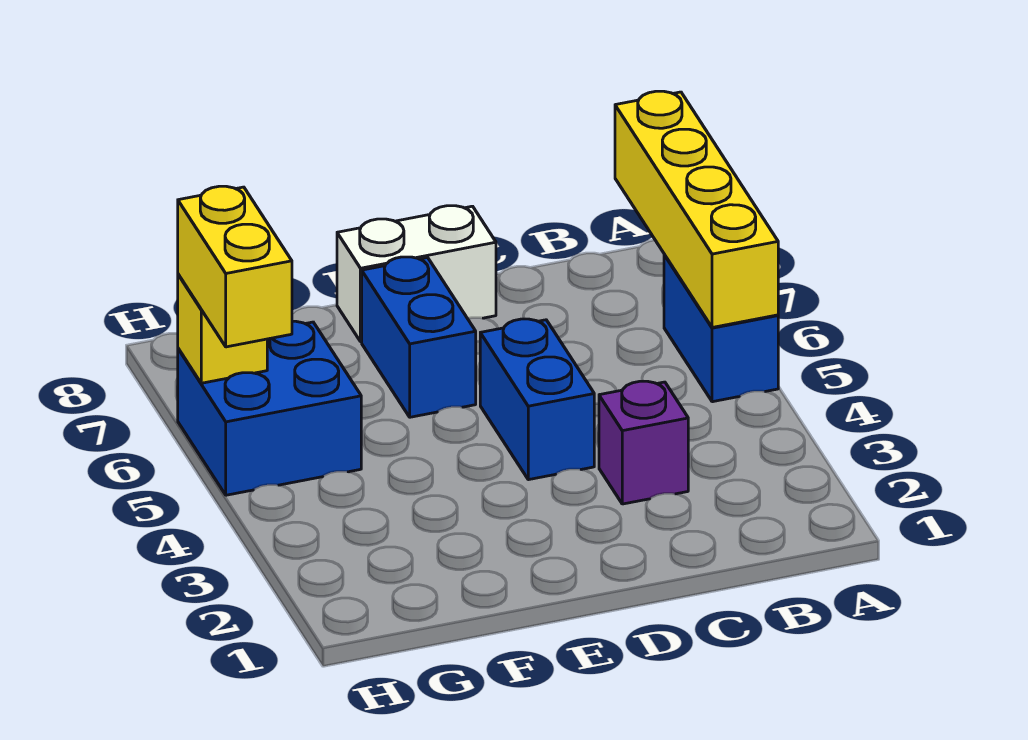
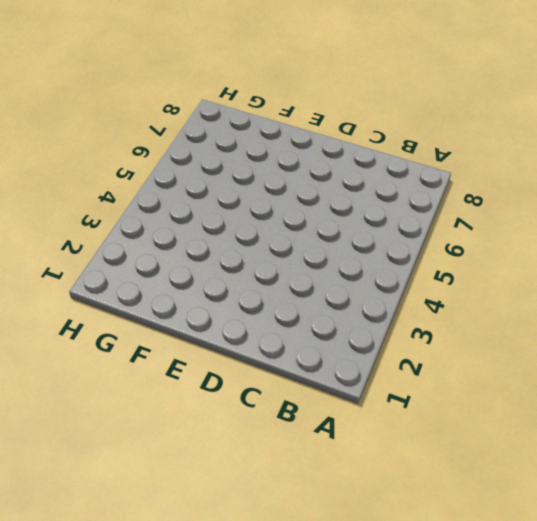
none -> blue brick A5:A6 level 1
none -> purple brick C3 level 1

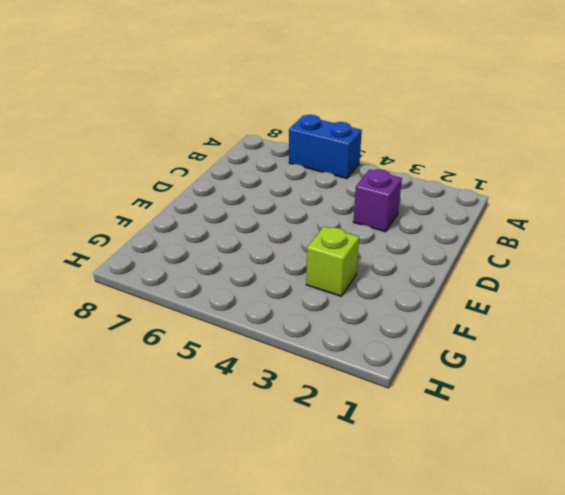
lime brick F3 level 1 -> none
none -> blue brick D4:D5 level 1
none -> white brick D8:E8 level 1

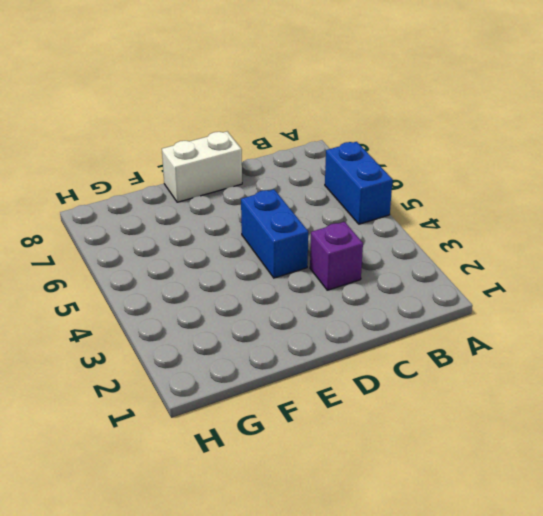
none -> blue brick E6:E7 level 1
none -> blue brick G5:H6 level 1

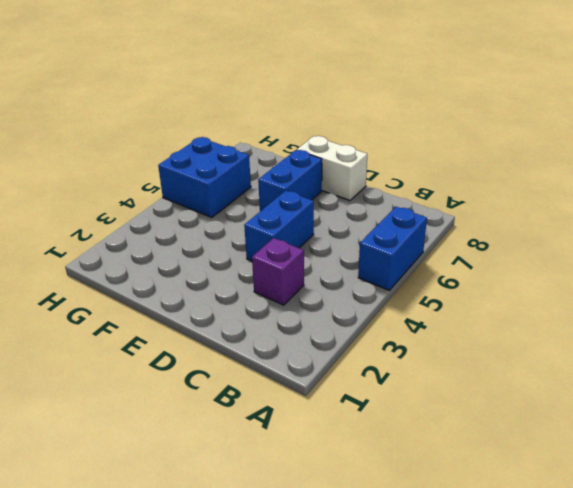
none -> yellow brick A5:A8 level 2
none -> yellow brick H6 level 2

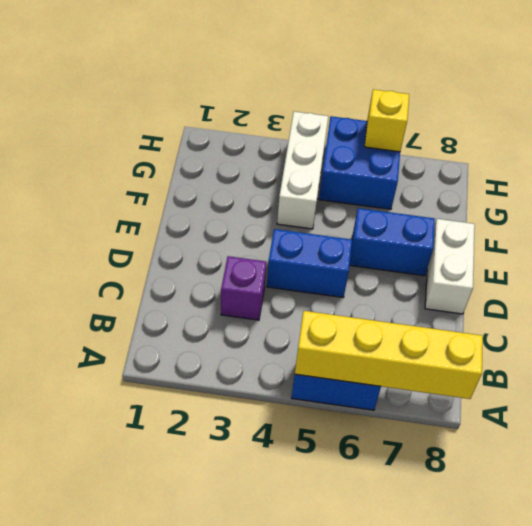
white brick F4:H4 level 1 -> none
none -> yellow brick H5:H6 level 3

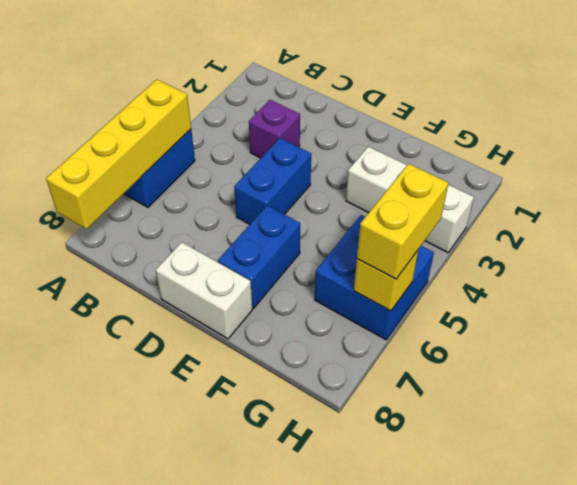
white brick F3:H3 level 1 -> none

